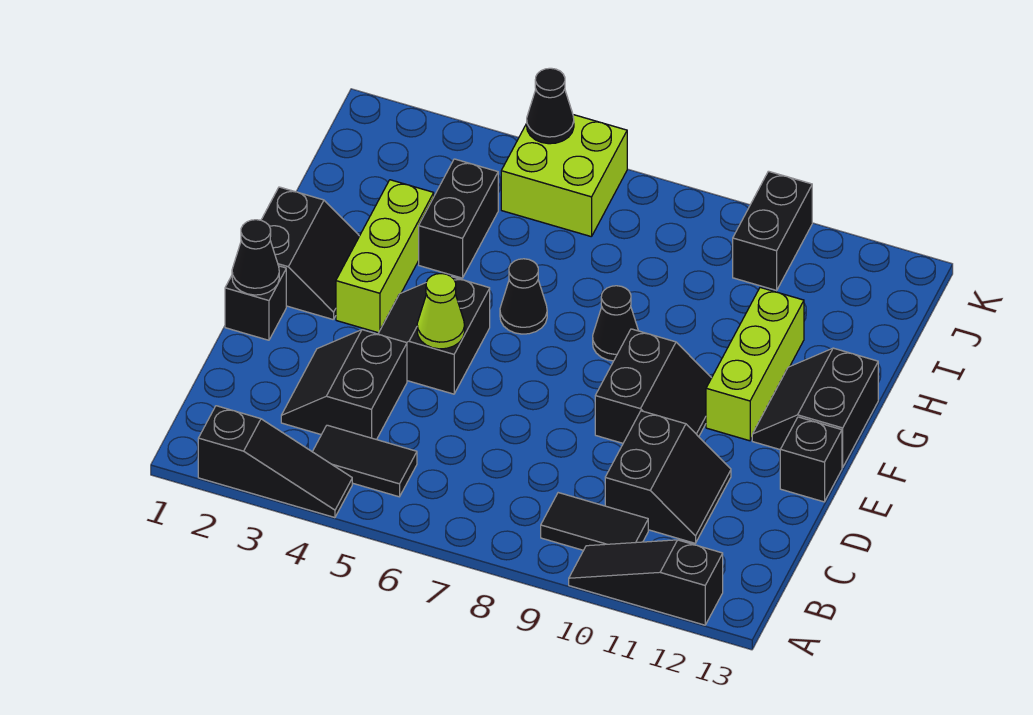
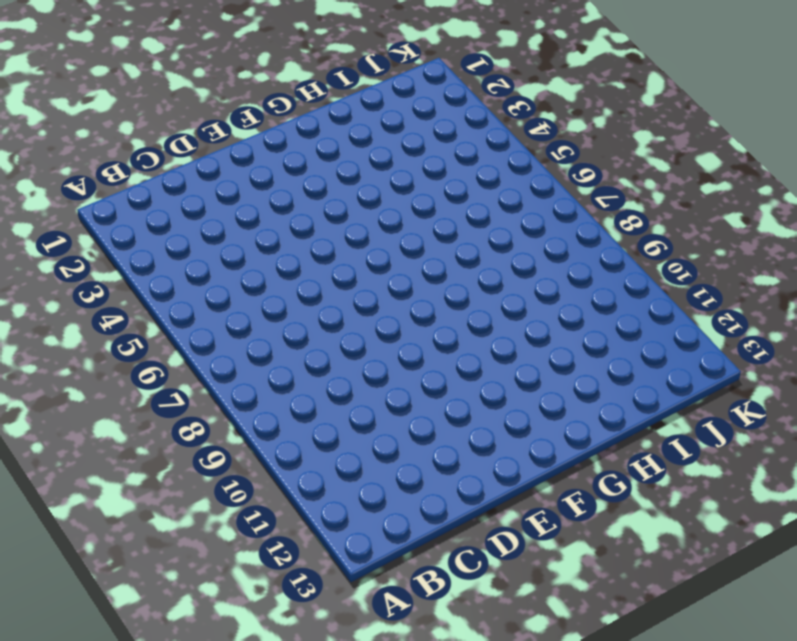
none -> black slope A2:A4 level 1 top 2
none -> black slope A10:A12 level 1 top 12
none -> black tile B4:B5 level 1

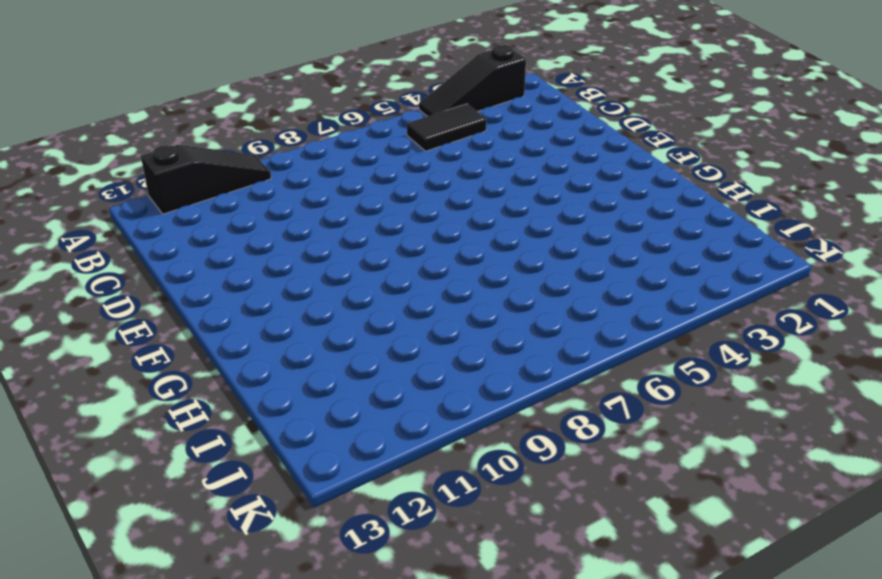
none -> black tile B9:B10 level 1
none -> black slope C3:D4 level 1 top 4
none -> black slope C10:D11 level 1 top 10

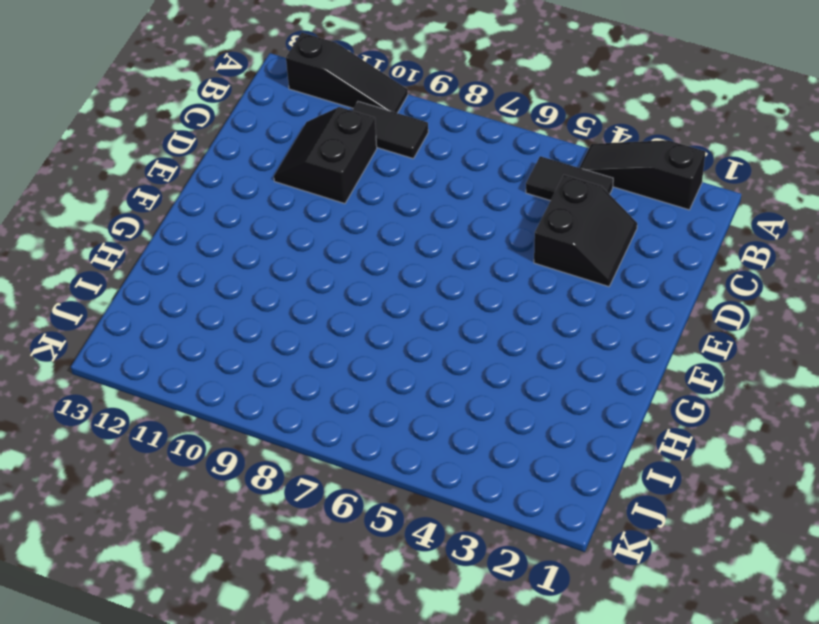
none -> black brick E1 level 1
none -> black slope E4:F5 level 1 top 5
none -> black slope E9:F10 level 1 top 9

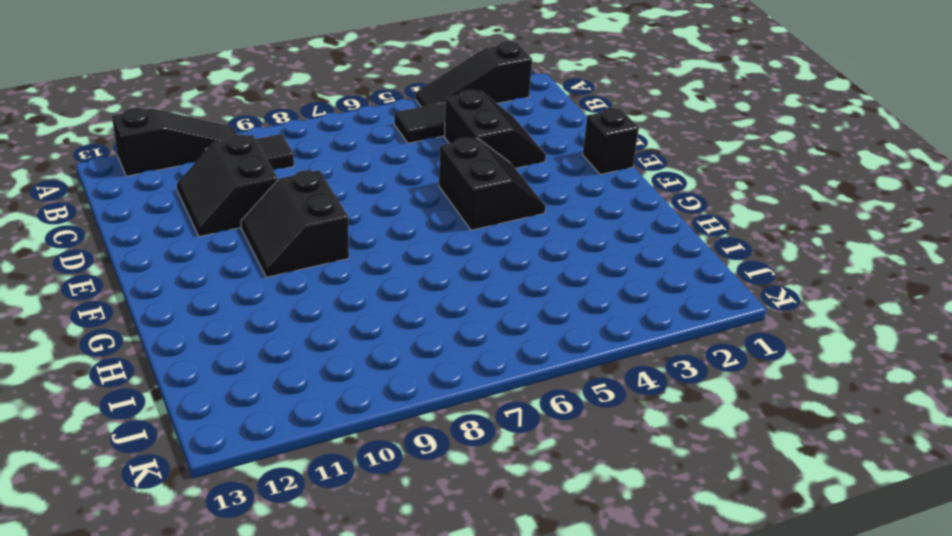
none -> black brick E13 level 1
none -> black slope F1:G2 level 1 top 1
none -> lime brick F3:H3 level 1

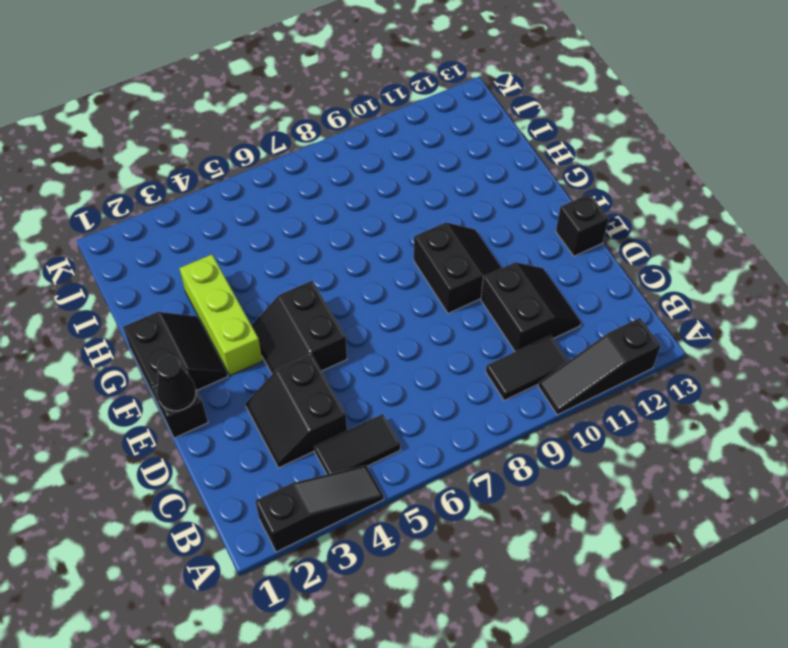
none -> lime brick F11:H11 level 1
none -> black slope F12:G13 level 1 top 13
none -> black cone G6 level 1

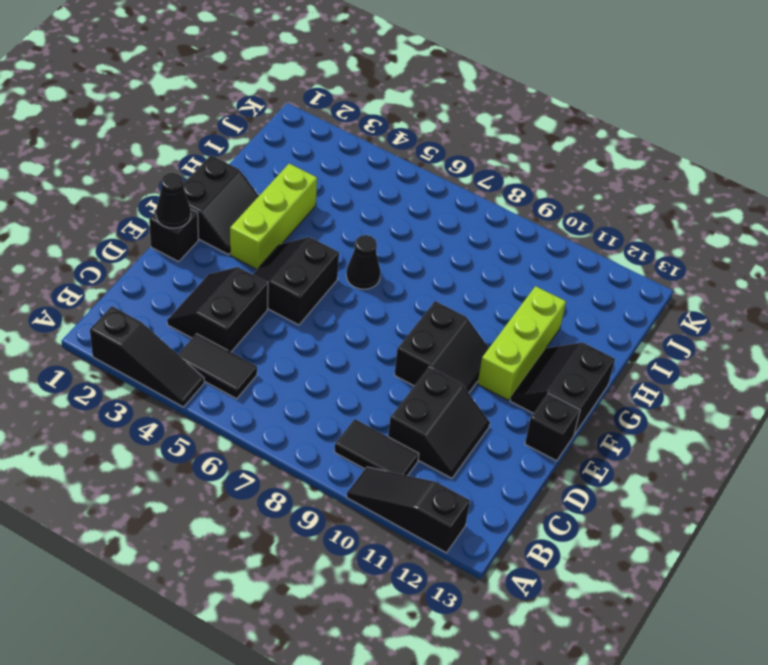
none -> black cone G8 level 1
none -> black brick H4:I4 level 1
none -> lime brick J5:K6 level 1

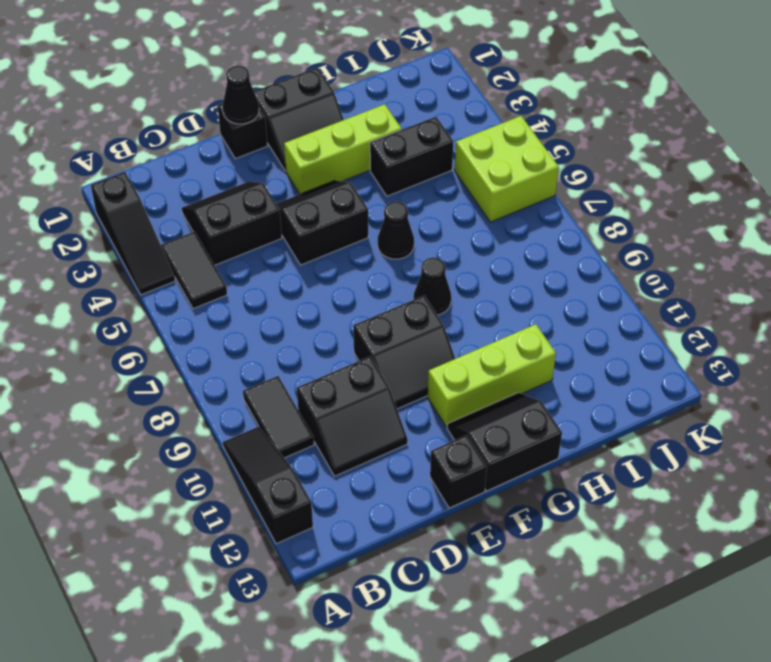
none -> black brick J10:K10 level 1
none -> lime cone E5 level 2
none -> black cone K5 level 2

